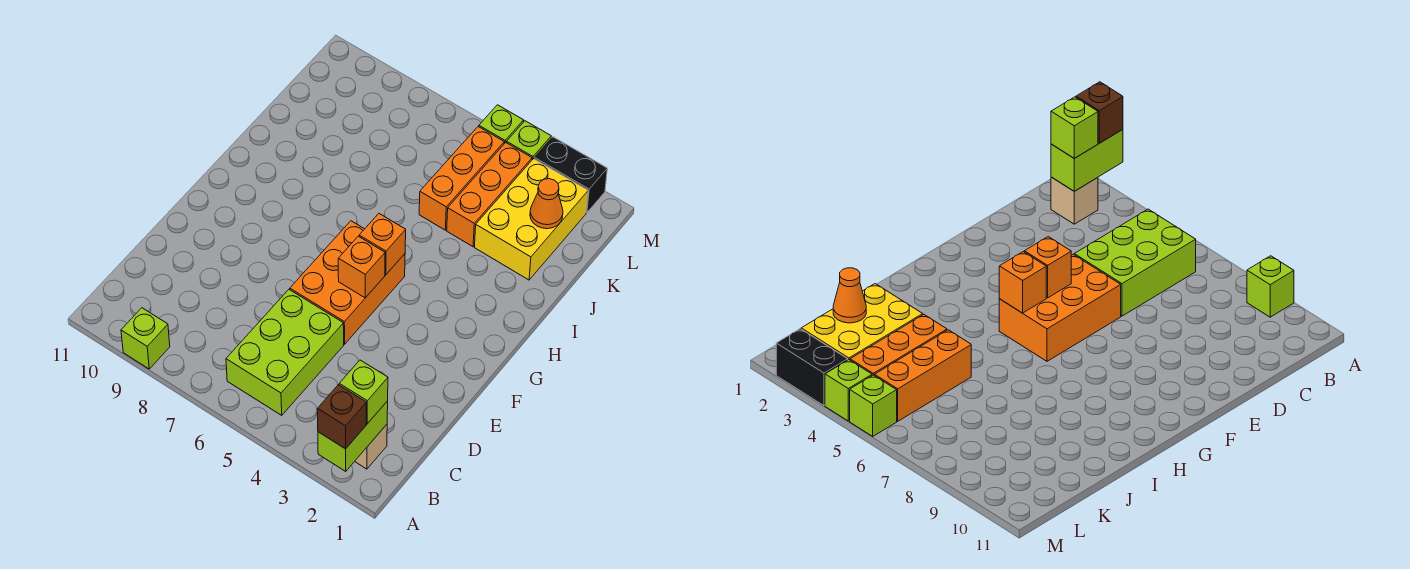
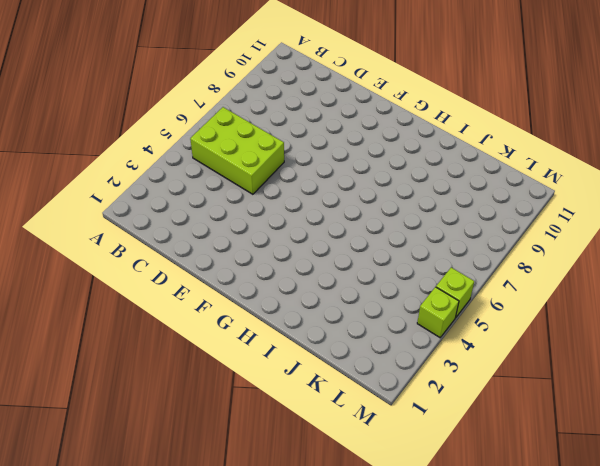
none -> lime brick A9 level 1
none -> tan brick B2 level 1
none -> orange brick E5:G6 level 1

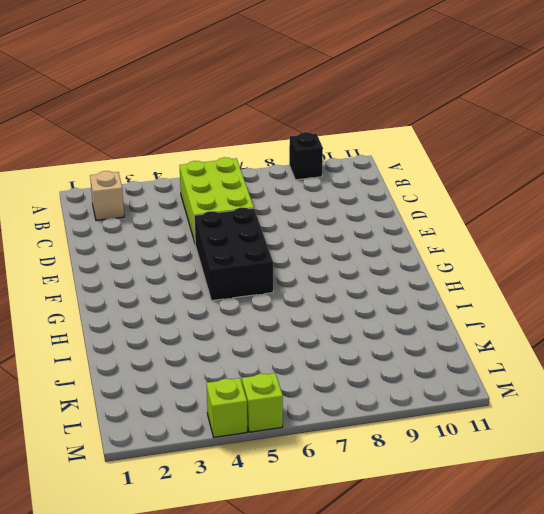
black brick A9 level 1 -> lime brick A9 level 1
black brick E5:G6 level 1 -> orange brick E5:G6 level 1
none -> yellow brick J2:L3 level 1
none -> orange brick J4:L4 level 1
none -> orange brick J5:L5 level 1

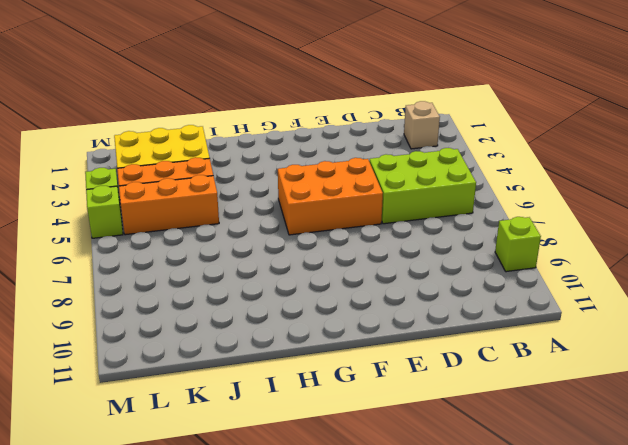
none -> black brick M2:M3 level 1
none -> lime brick A2:B2 level 2
none -> orange brick F5 level 2

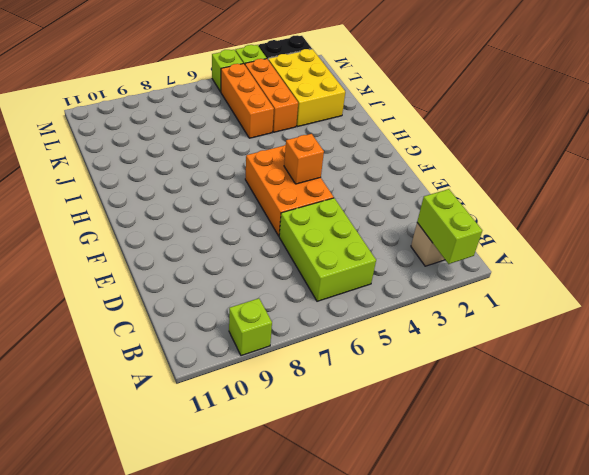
none -> orange brick G5 level 2
none -> orange cone K2 level 2
none -> brown brick A2 level 3

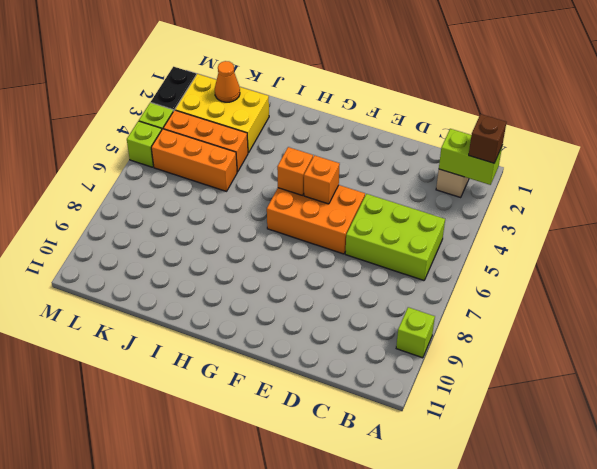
none -> lime brick B2 level 3

